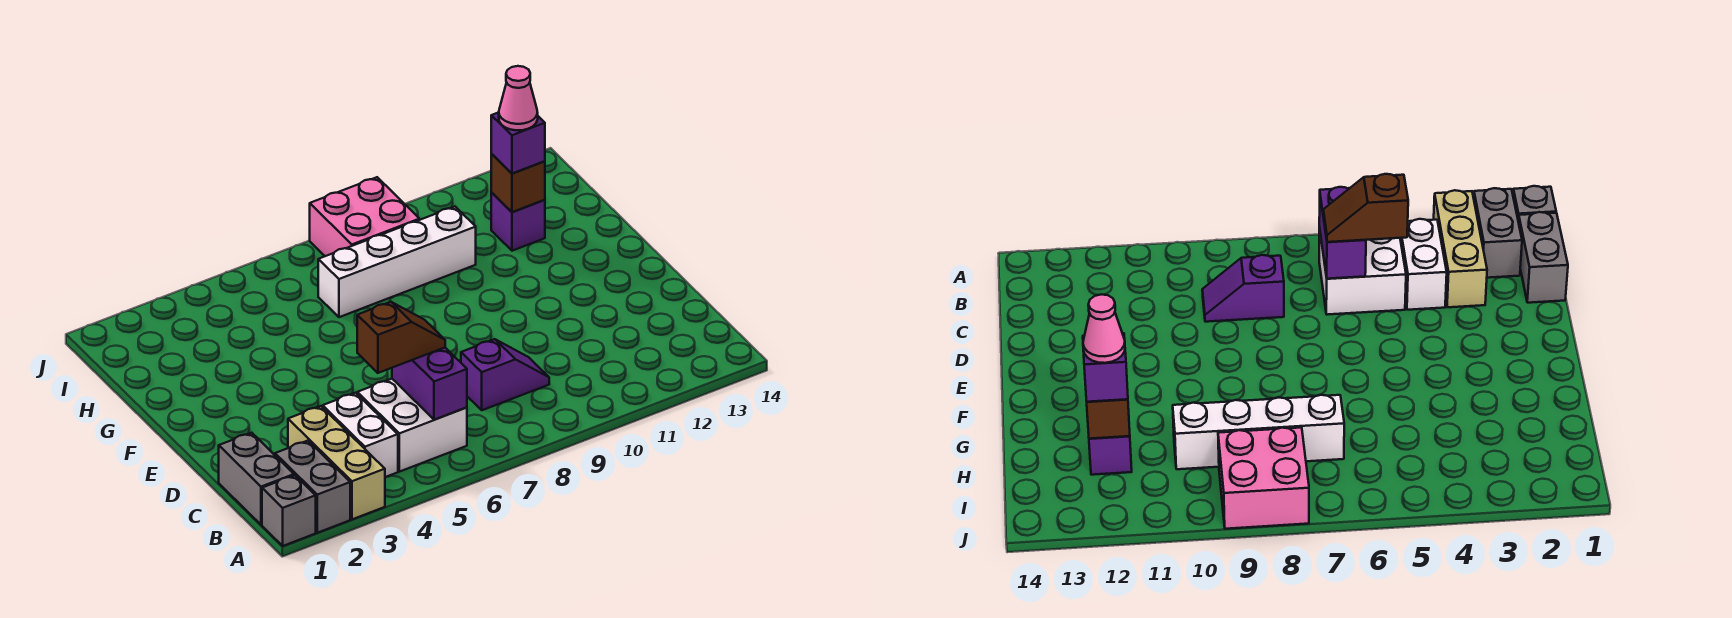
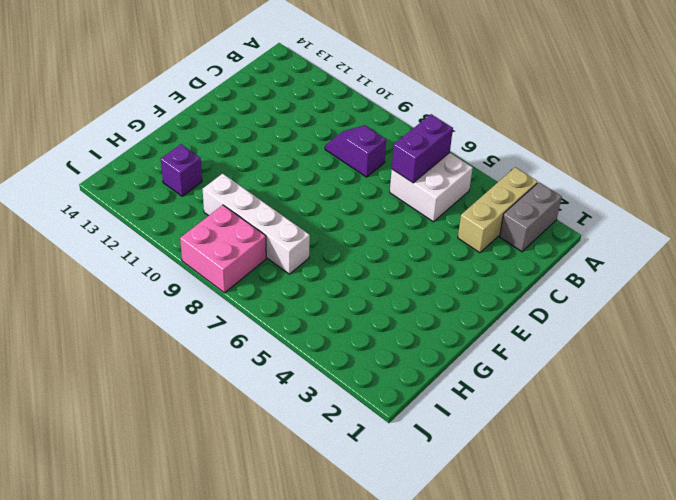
none -> grey brick A1 level 1
none -> grey brick B1:C1 level 1
none -> white brick B4:C4 level 1

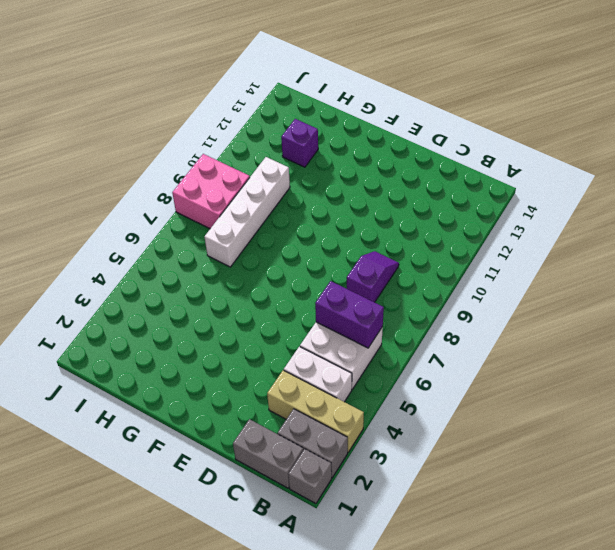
none -> brown brick H12 level 2
none -> brown slope C5:C6 level 3 top 5
none -> purple brick H12 level 3

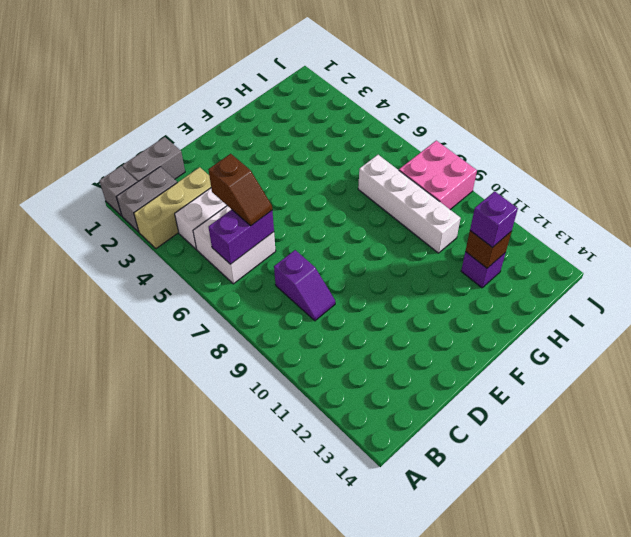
none -> pink cone H12 level 4

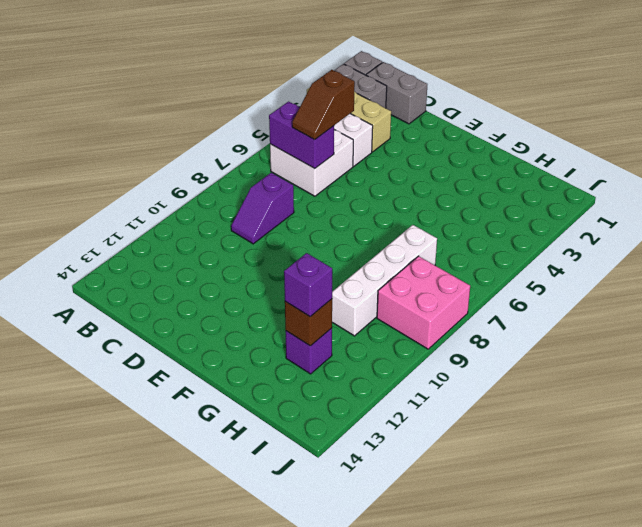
none -> pink cone H12 level 4

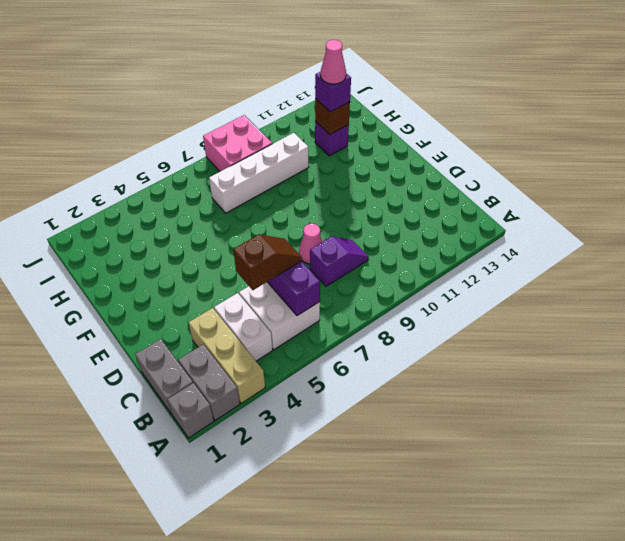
pink cone D8 level 1 -> none

